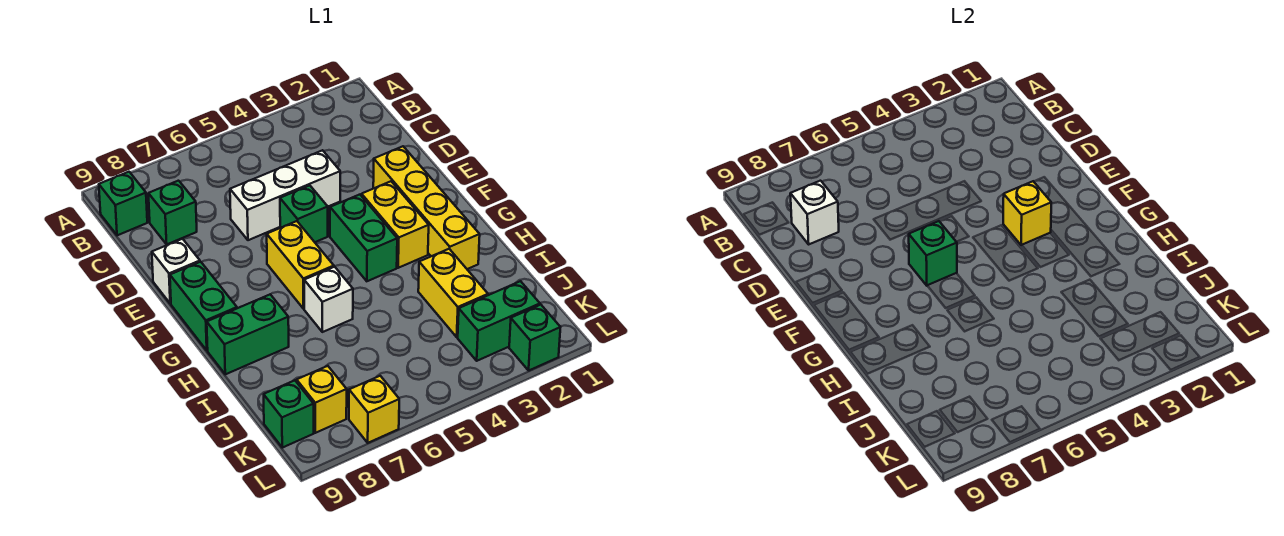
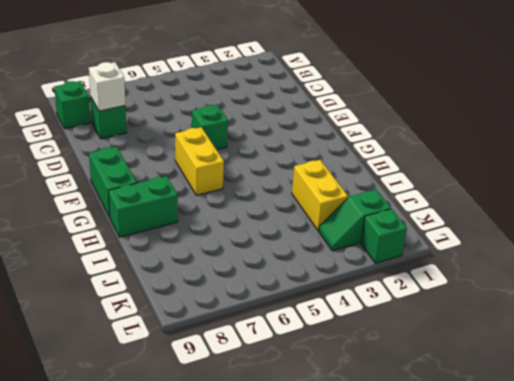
green slope K2:K3 level 1 top 2 -> green brick K2:K3 level 1
none -> white brick D4:D6 level 1
none -> yellow brick E2:H2 level 1
none -> white brick E9 level 1

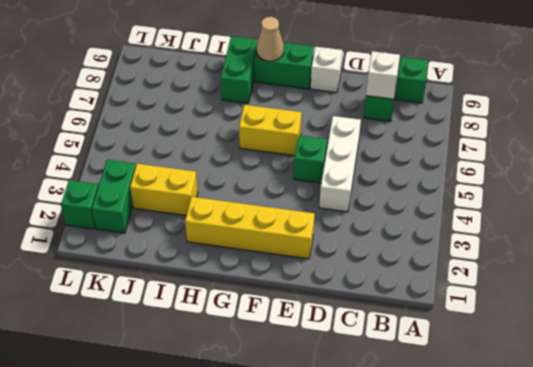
tan cone G9 level 2 -> none
none -> yellow brick F3:G3 level 1
none -> green brick F4:G4 level 1
none -> white brick H6 level 1

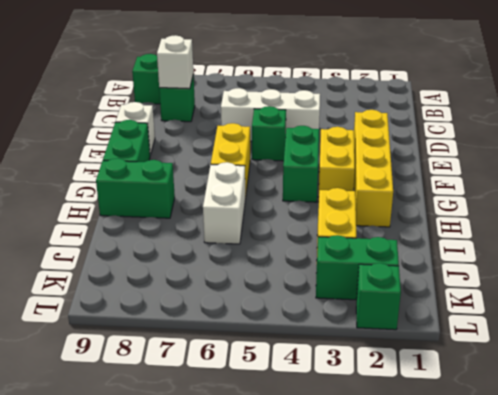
white brick H6:I6 level 1 -> white brick H6 level 1
none -> yellow brick K8 level 1
none -> green brick K9 level 1
none -> yellow brick L7 level 1

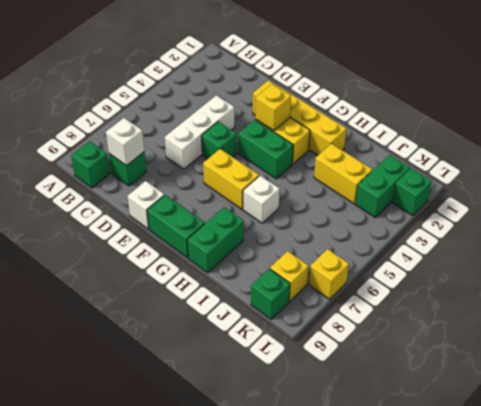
none -> green brick F6 level 2

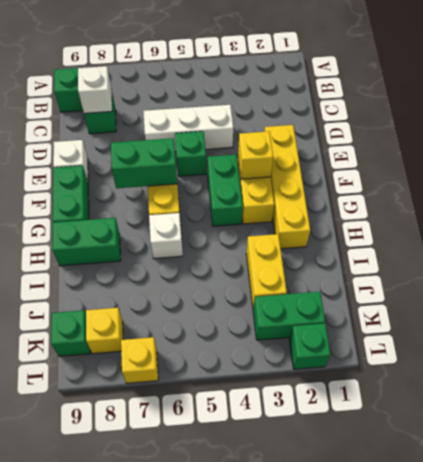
green brick F6:F7 level 2 -> green brick F6 level 2

